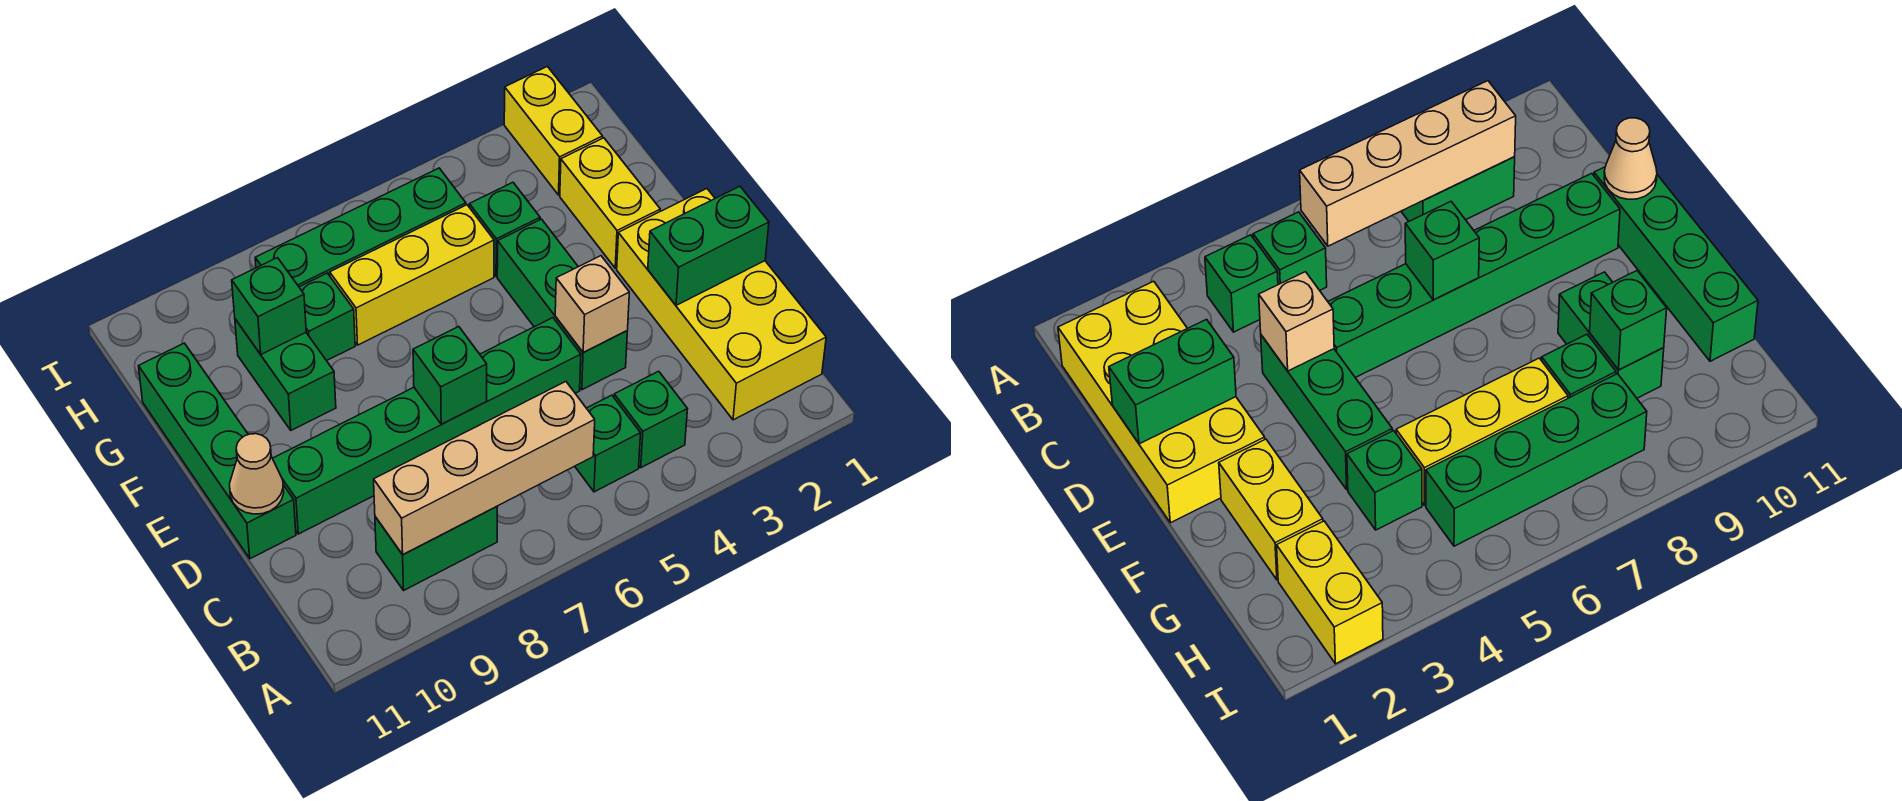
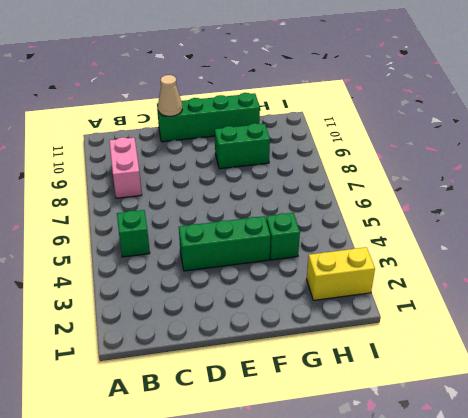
pink brick B8:B9 level 1 -> green brick B8:B9 level 1
none -> yellow brick B1:E2 level 1
none -> green brick B4 level 1
none -> green brick D5:D10 level 1

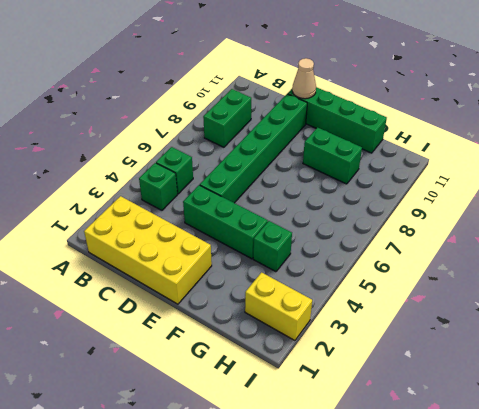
none -> yellow brick F2:G2 level 1
none -> yellow brick G5:G7 level 1
none -> green brick G8 level 1

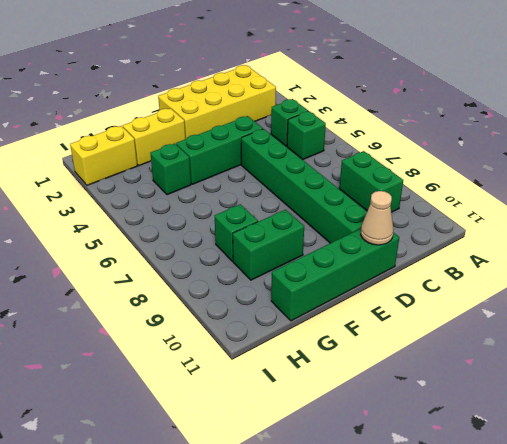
none -> yellow brick G5:G7 level 1
none -> green brick H5:H8 level 1
none -> tan brick B6:B9 level 2

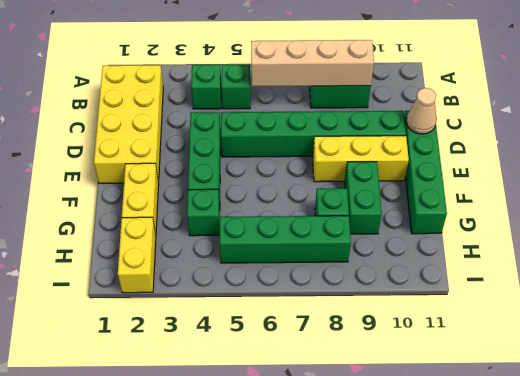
yellow brick E8:E10 level 1 -> yellow brick G5:G7 level 1
none -> green brick D1:D2 level 2
none -> tan brick D4 level 2
none -> green brick D7 level 2

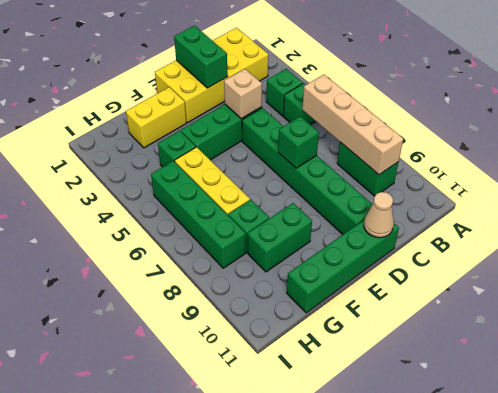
none -> yellow brick H2:I2 level 1
none -> green brick G9 level 2

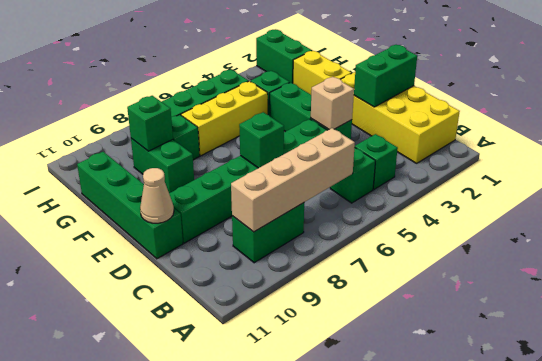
green brick H2:I2 level 1 -> yellow brick H2:I2 level 1

